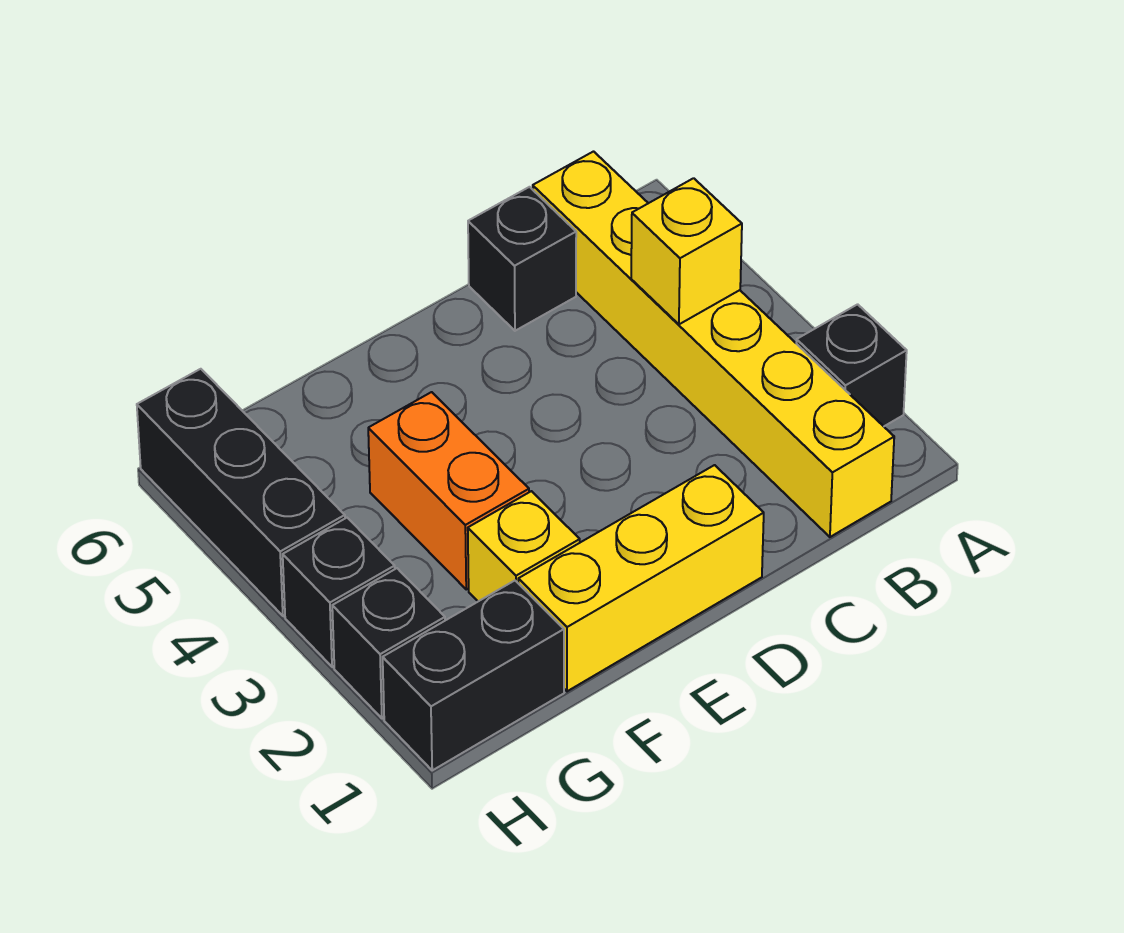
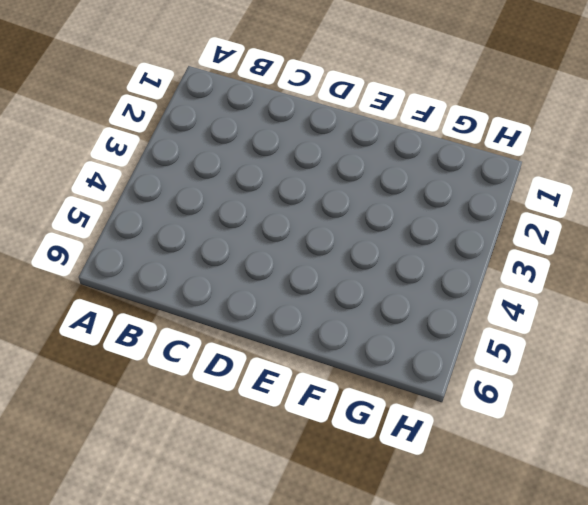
none -> black brick A2 level 1
none -> yellow brick B1:B6 level 1

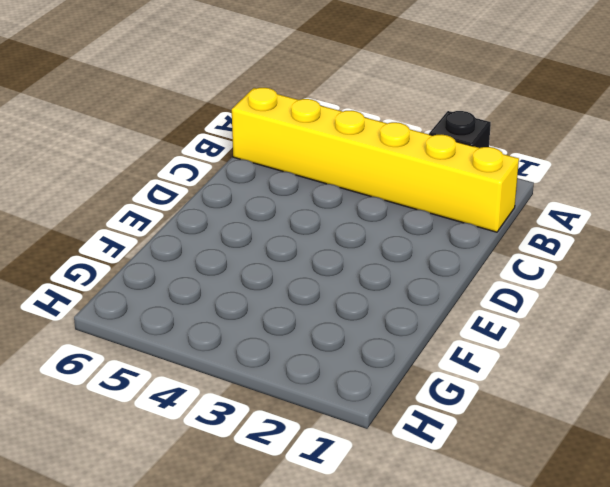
none -> black brick C6 level 1
none -> yellow brick D1:F1 level 1

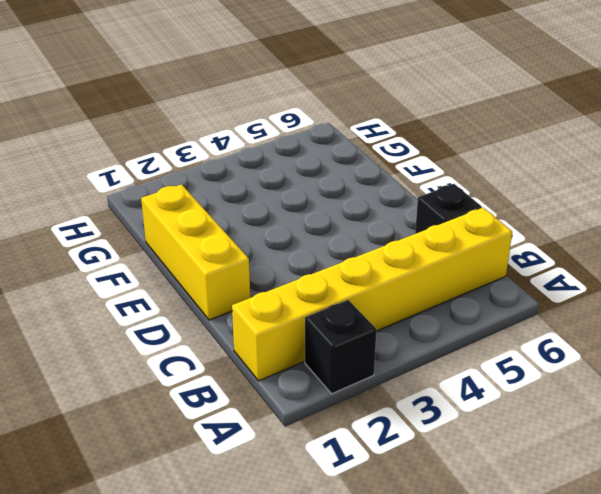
none -> yellow brick F2 level 1
none -> orange brick F3:F4 level 1

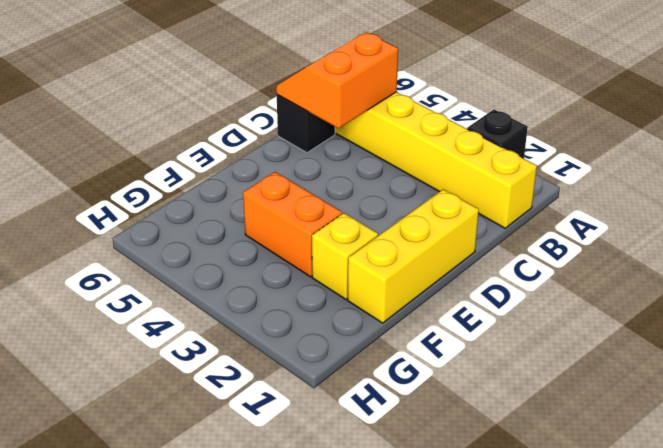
orange slope B5:C6 level 2 top 5 -> none
none -> black brick G1:H1 level 1
none -> black brick H2 level 1

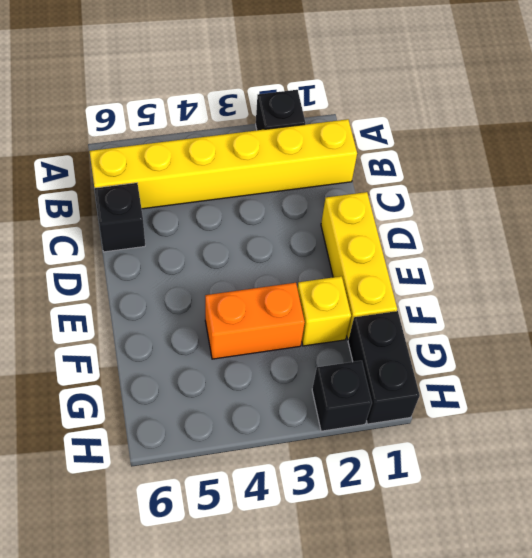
none -> black brick H3 level 1
none -> black brick H4:H6 level 1

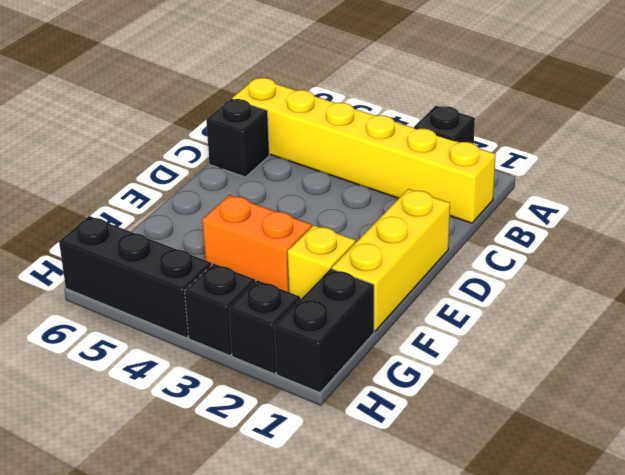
none -> yellow brick B4 level 2

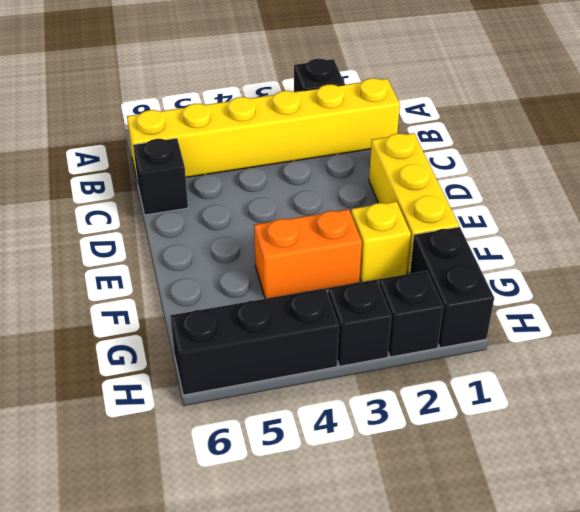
none -> yellow brick B4 level 2

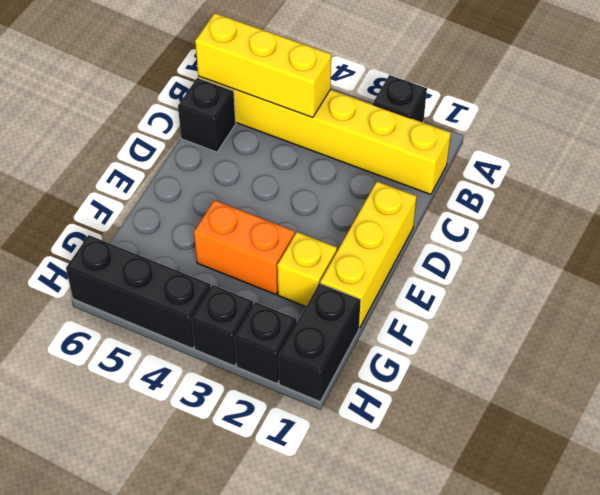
yellow brick B4:B6 level 2 -> yellow brick B4 level 2

